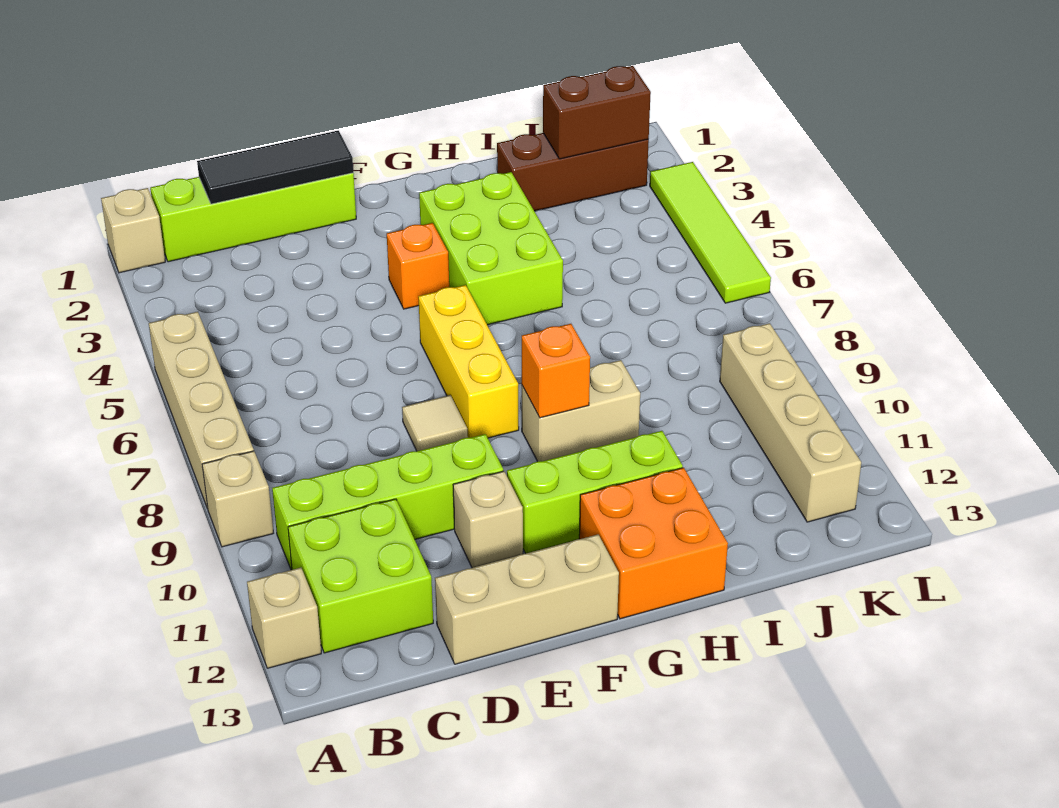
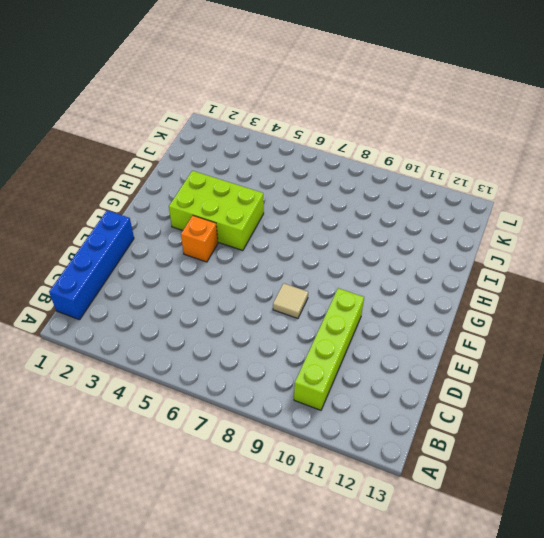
blue brick B1:E1 level 1 -> lime brick B1:E1 level 1
none -> tan brick A1 level 1
none -> tan brick A5:A8 level 1
none -> tan brick A9 level 1

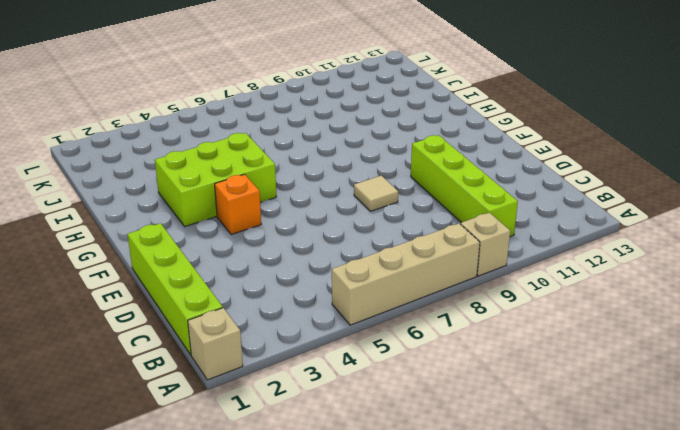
none -> tan brick A12 level 1
none -> lime brick B11:C12 level 1
none -> tan brick D13:F13 level 1

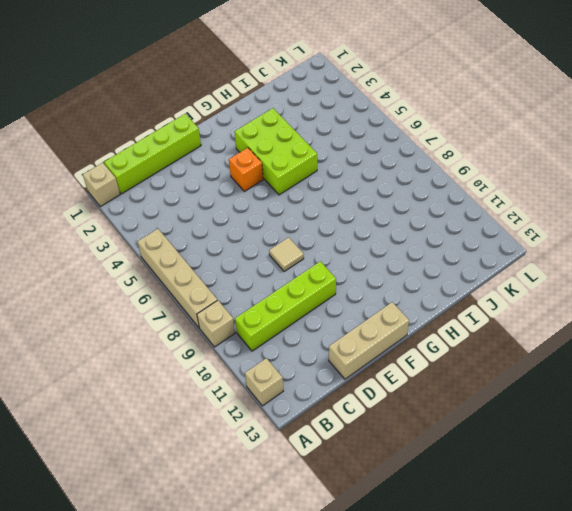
none -> lime brick B11:C12 level 1
none -> tan brick E11 level 1
none -> yellow brick F6:F8 level 1

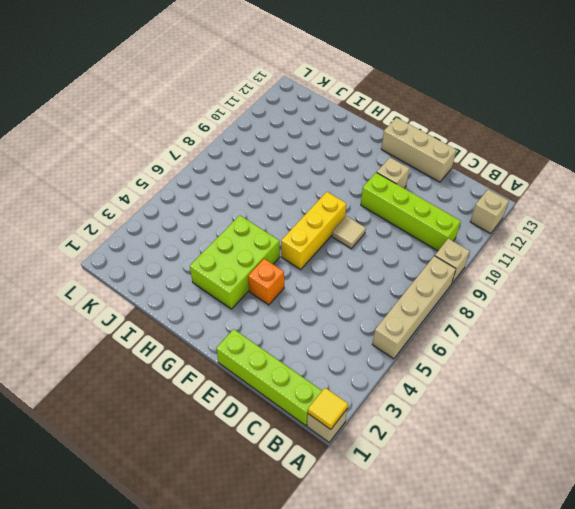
yellow tile A1 level 2 -> none
none -> lime brick B11:C12 level 1
none -> lime brick F11:H11 level 1
none -> tan brick G9:H9 level 1

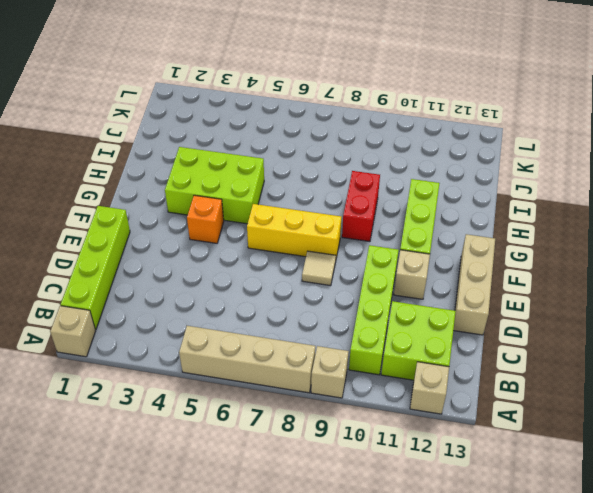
red brick G9:H9 level 1 -> tan brick G9:H9 level 1
none -> orange brick G12:H13 level 1
none -> brown brick I2:K2 level 1
none -> tan brick K9:K12 level 1

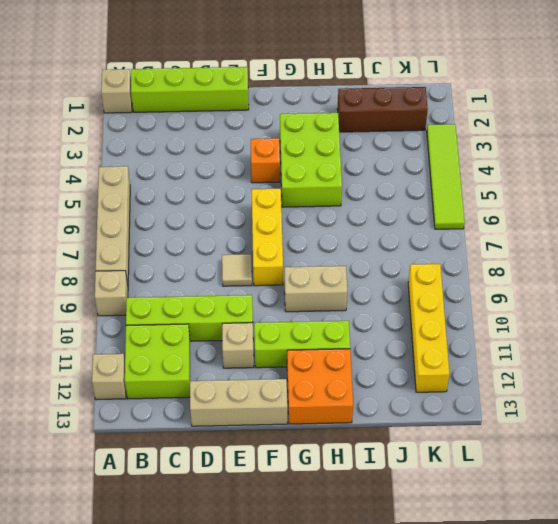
yellow brick K9:K12 level 1 -> tan brick K9:K12 level 1
none -> black tile C1:E1 level 2
none -> orange brick G9 level 2
none -> brown brick J2:K2 level 2

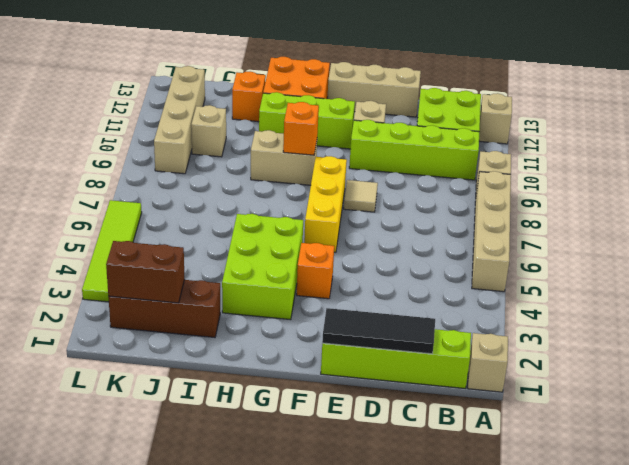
orange brick I12 level 1 -> none
tan brick J10 level 1 -> none

